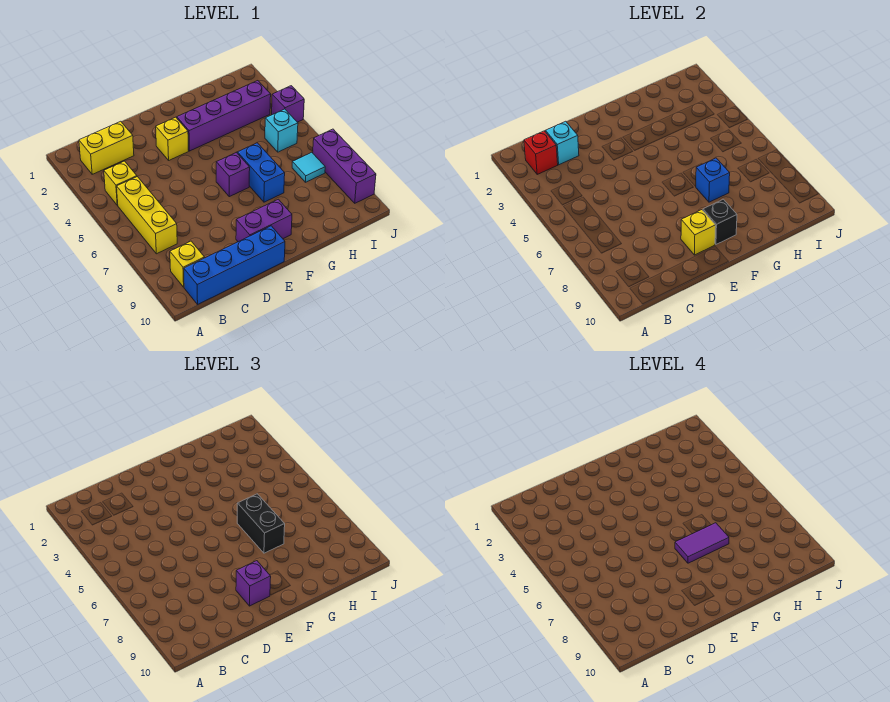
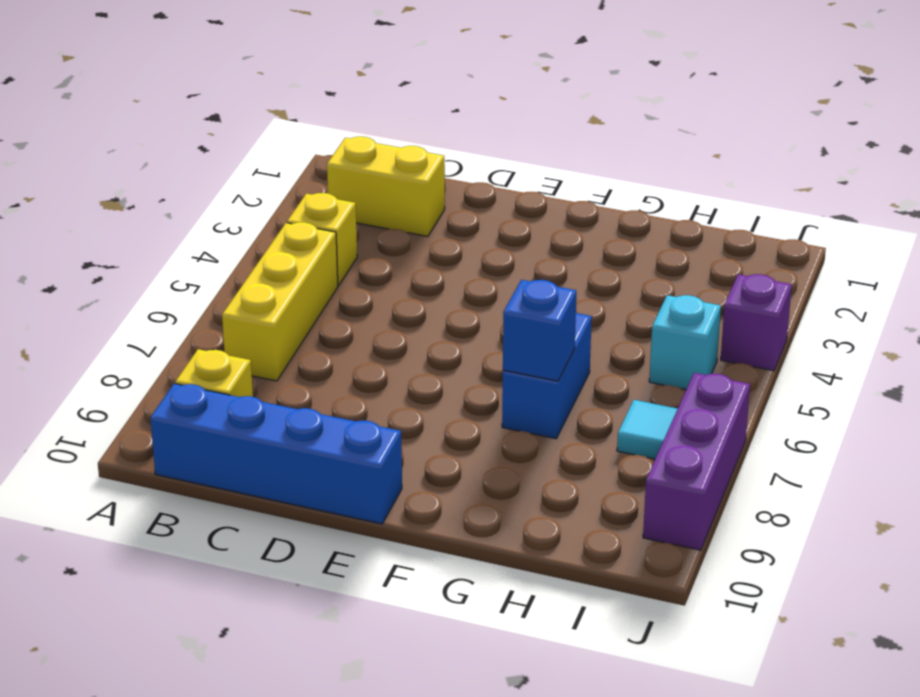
none -> yellow brick E3 level 1
none -> purple brick E9:F9 level 1
none -> purple brick F3:I3 level 1

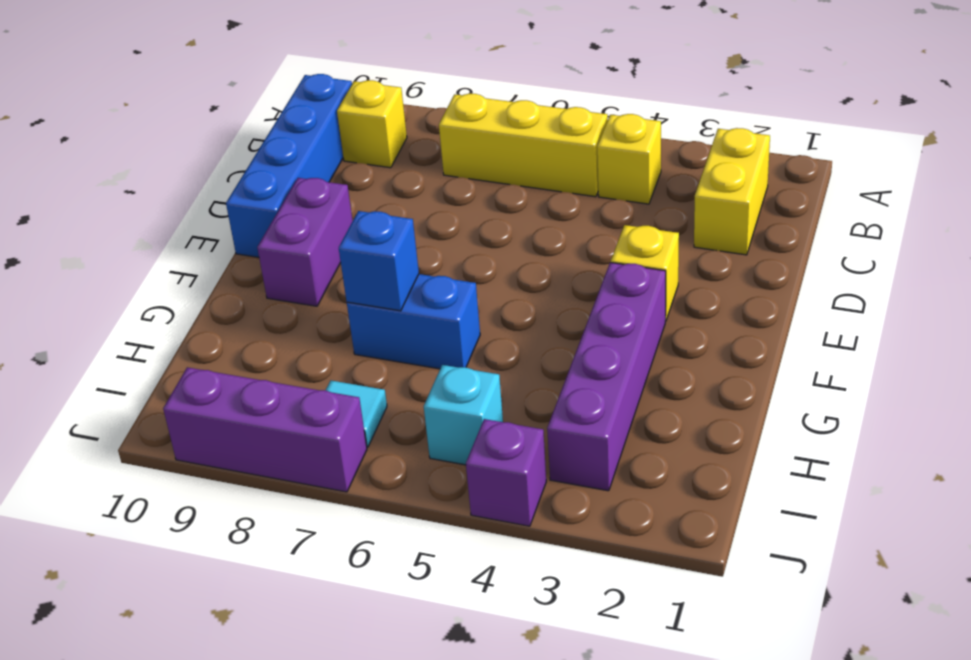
none -> purple brick F6 level 1
none -> red brick B2 level 2
none -> cyan brick C2 level 2

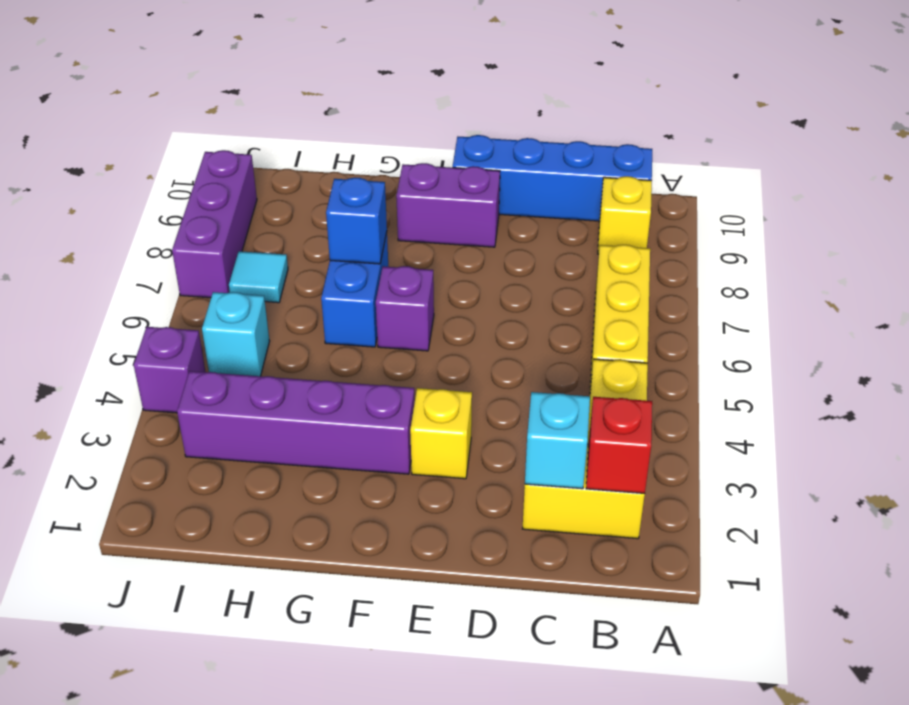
none -> yellow brick E9 level 2
none -> black brick F9 level 2
none -> purple brick E9 level 3

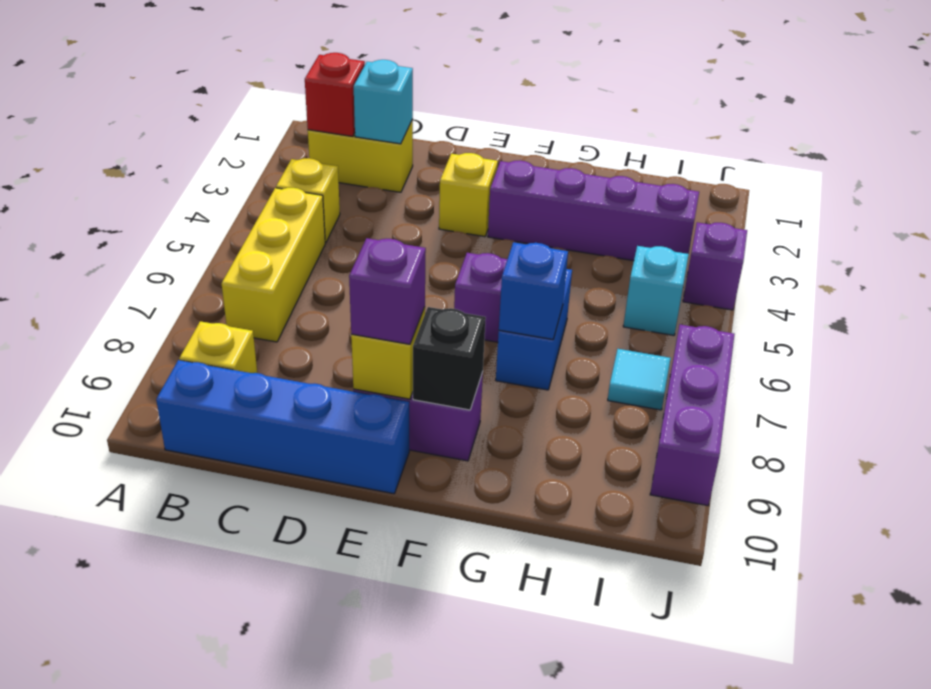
none -> black brick G6:G7 level 3
none -> purple tile F7:G7 level 4

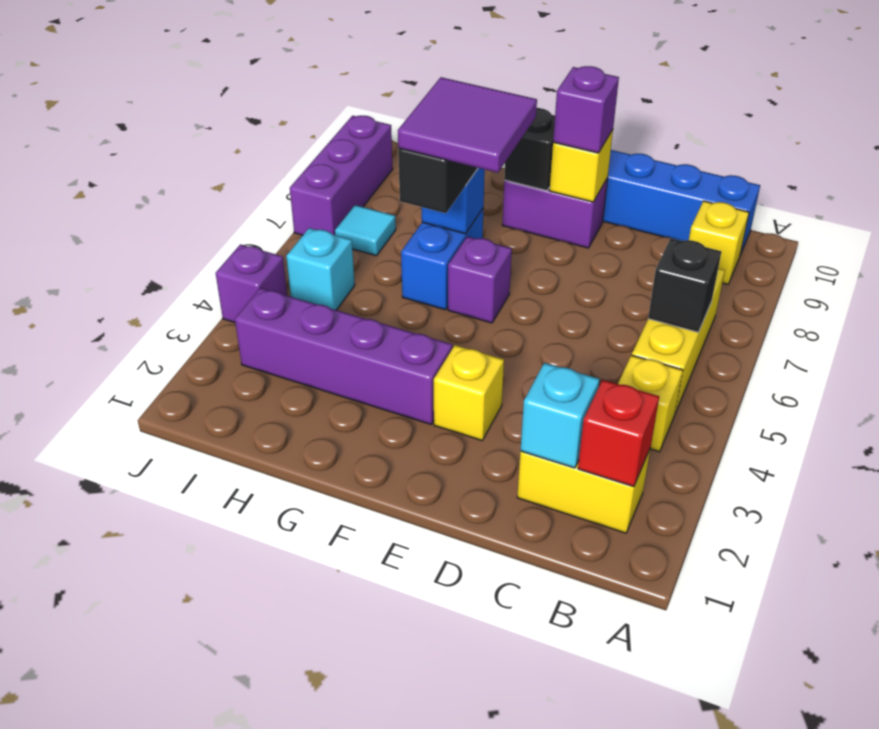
black brick B6 level 2 -> none
purple tile F6:G7 level 4 -> purple tile F7:G7 level 4

